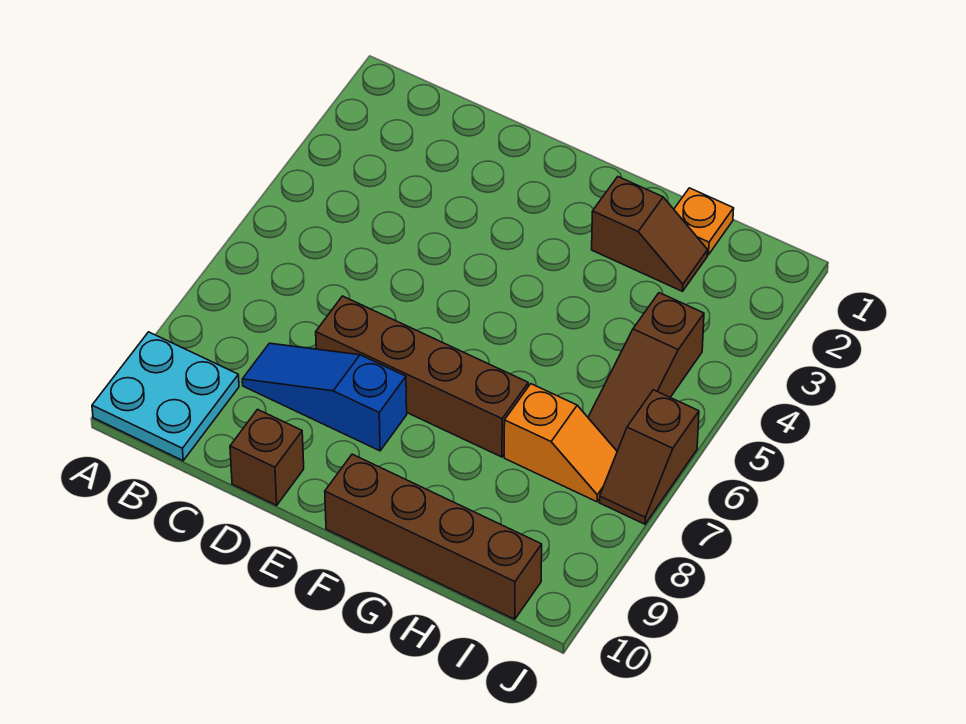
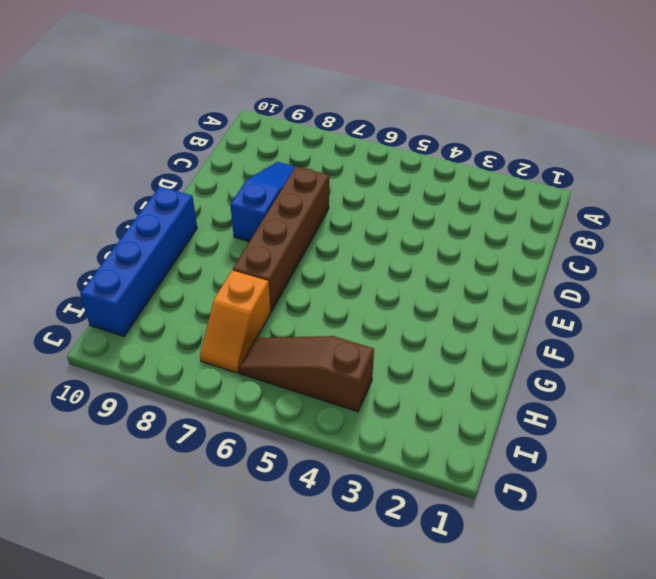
blue brick F10:I10 level 1 -> brown brick F10:I10 level 1
none -> cyan plate A9:B10 level 1
none -> brown brick D10 level 1

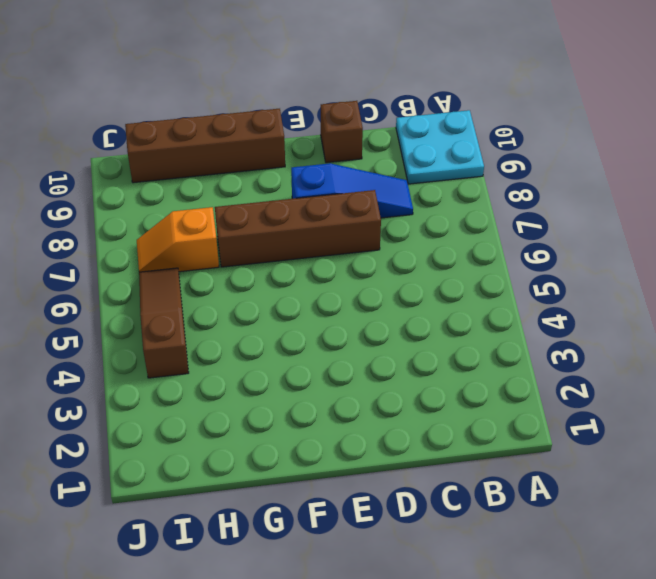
none -> brown slope G2:H2 level 1 top G
none -> orange plate H1 level 1

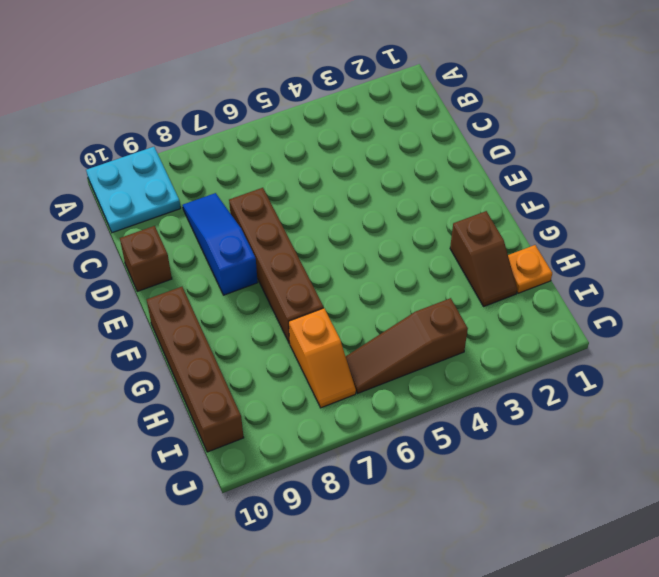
none -> brown slope J6:J7 level 1 top 6

